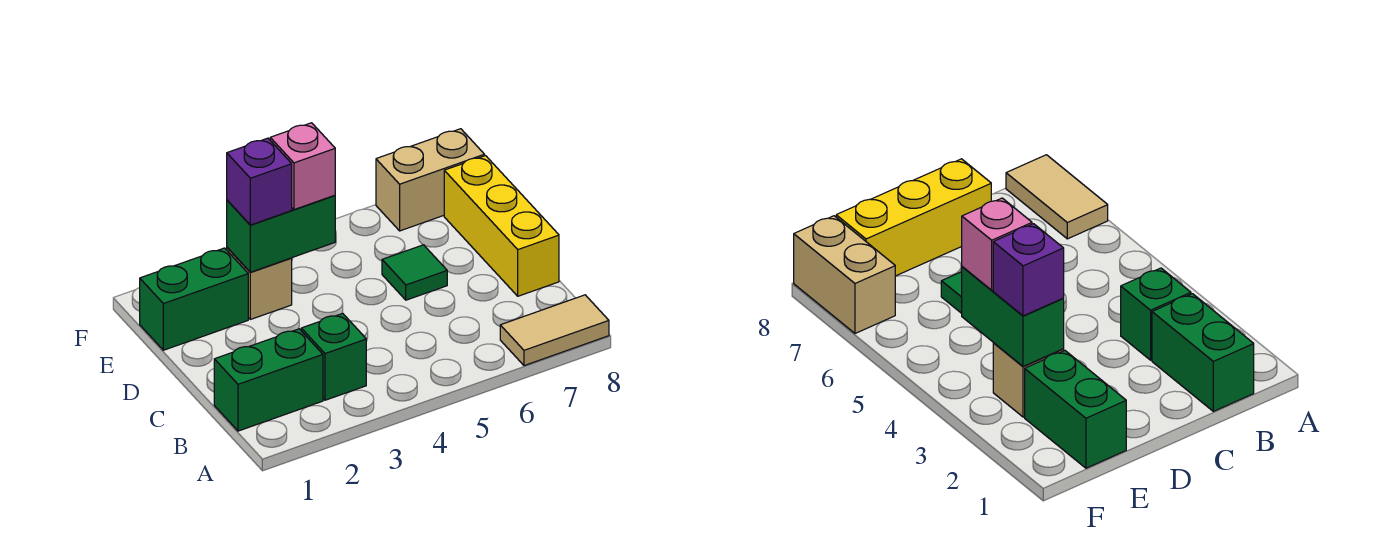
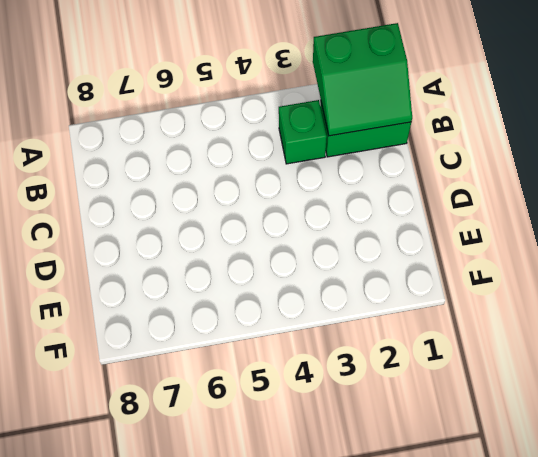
green slope A1:B2 level 2 top A -> none
none -> tan tile A7:A8 level 1
none -> yellow brick C8:E8 level 1

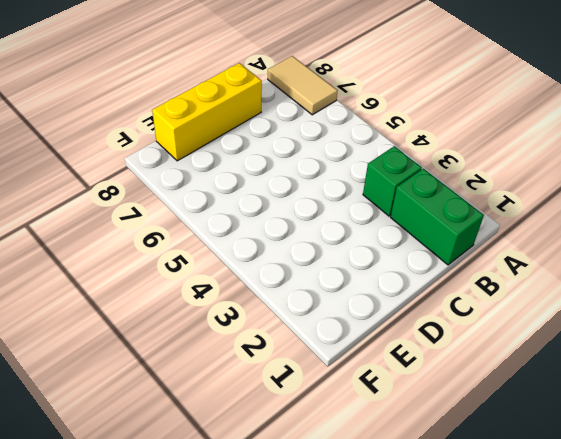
none -> green tile D6 level 1
none -> green brick E1:E2 level 1

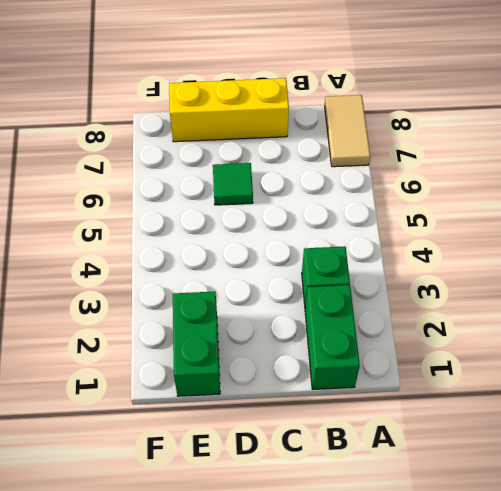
none -> tan brick E3 level 1
none -> tan brick F7:F8 level 1

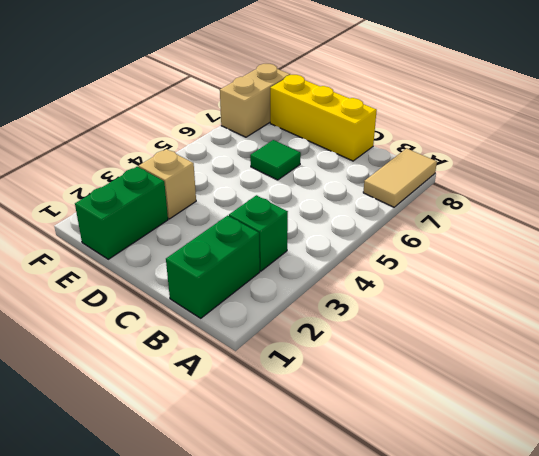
none -> green brick E3:E4 level 2
none -> purple brick E3 level 3

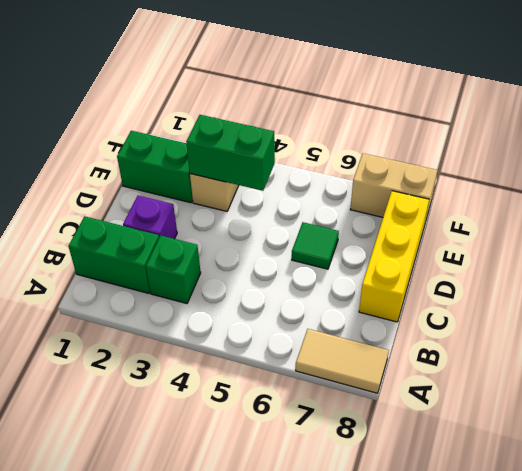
purple brick C2 level 1 -> purple brick E3 level 3
none -> pink brick E4 level 3

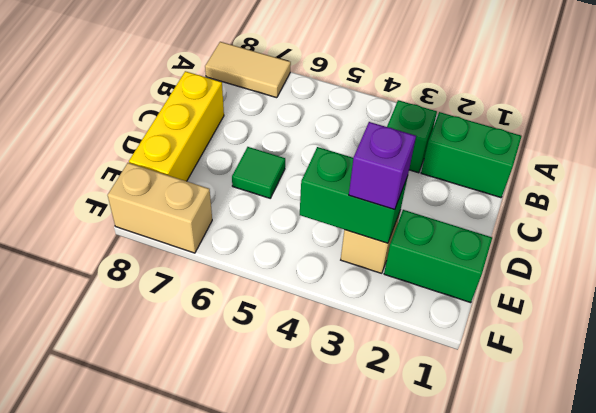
none -> pink brick E4 level 3

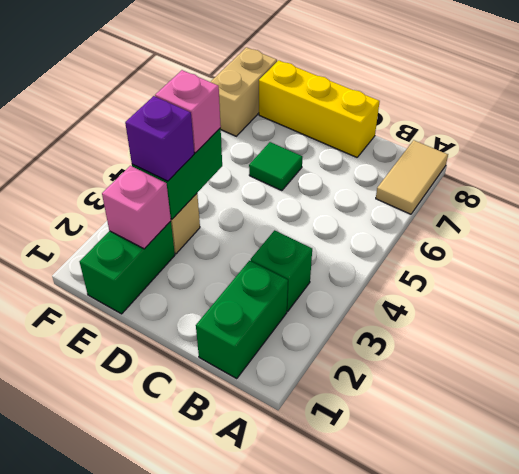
pink brick E2 level 2 -> none

